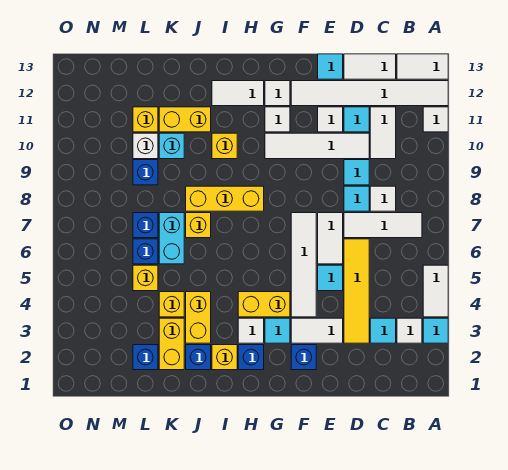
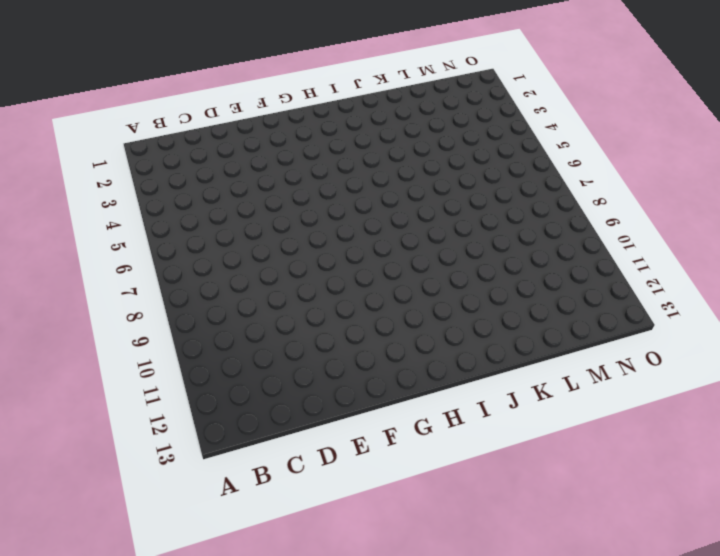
none -> cyan tile A3 level 1
none -> white tile A4:A5 level 1
none -> white tile A11 level 1
none -> white tile A12:F12 level 1

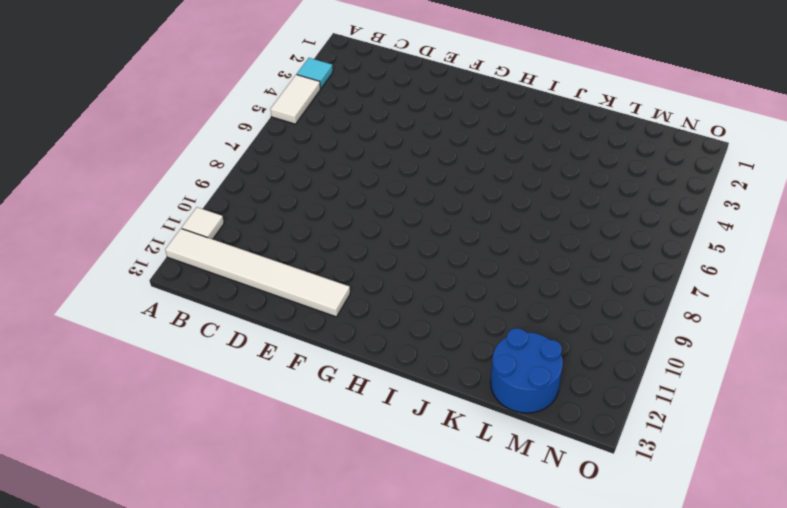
blue round brick L12:M13 level 1 -> none
none -> white tile A13:B13 level 1
none -> white tile B3 level 1
none -> white tile B7:D7 level 1
none -> cyan tile C3 level 1

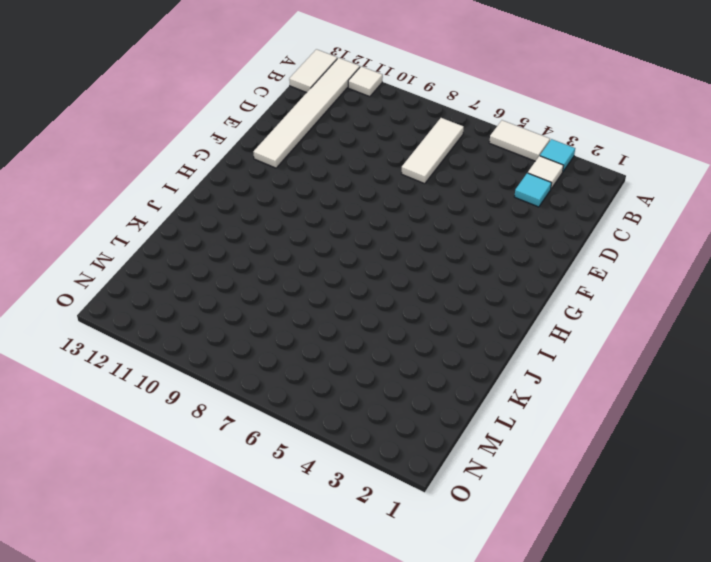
none -> white tile C8 level 1
none -> white tile C10:C11 level 1
none -> white tile C13:D13 level 1
none -> yellow tile D3:D6 level 1

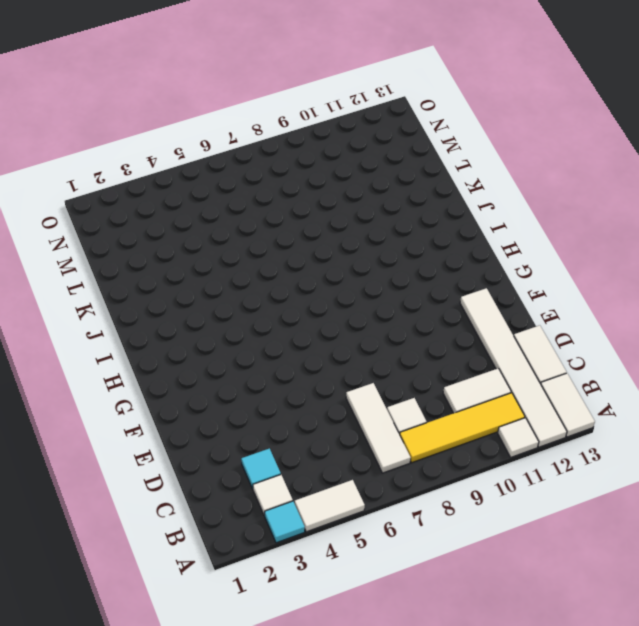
yellow tile B8:B11 level 1 -> yellow tile D3:D6 level 1
none -> cyan tile D8 level 1
none -> cyan tile D9 level 1
none -> white tile D10:G10 level 1
none -> cyan tile D11 level 1

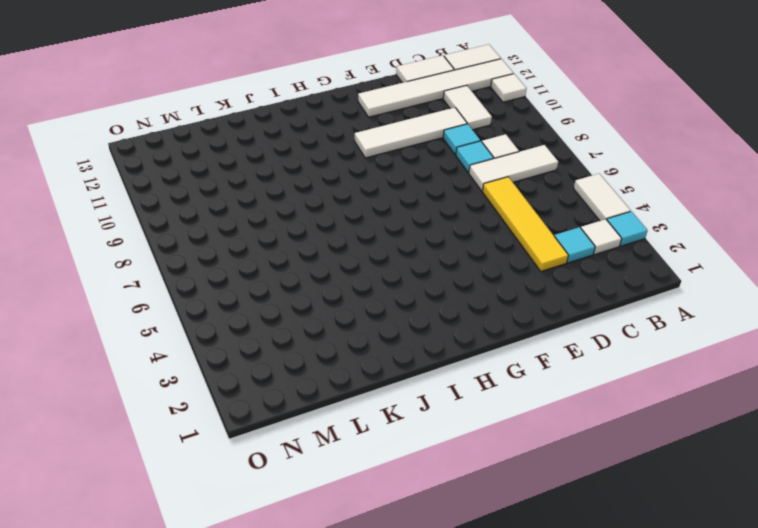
none -> cyan tile D11 level 1
none -> white tile E3:F3 level 1
none -> cyan tile E5 level 1
none -> white tile E6:E7 level 1

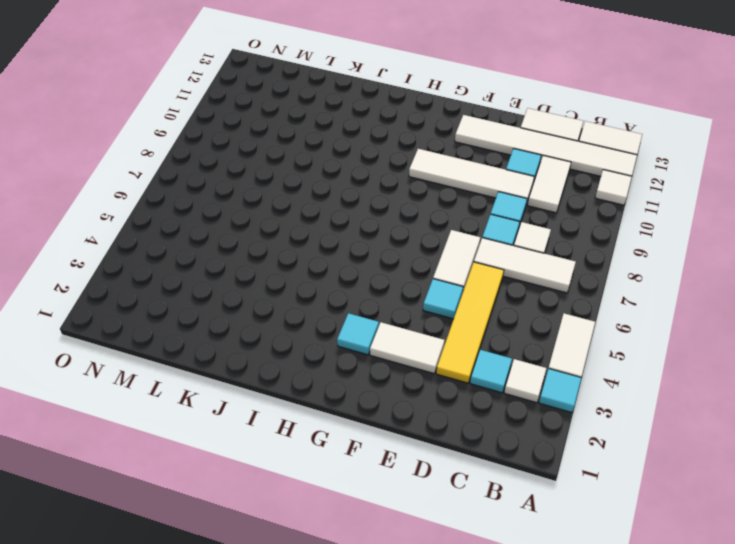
none -> white tile E11 level 1
none -> cyan tile E13 level 1
none -> blue brick F2 level 1
none -> white tile F4:F7 level 1

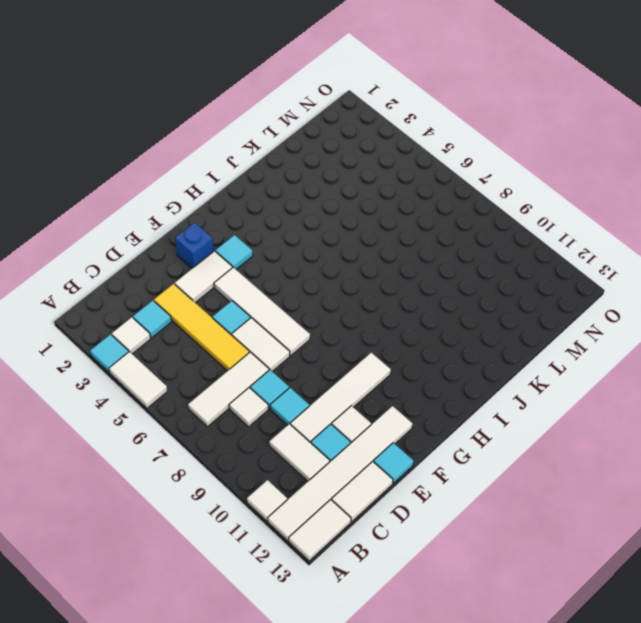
none -> yellow brick G4:H4 level 1
none -> white tile G11 level 1
none -> white tile G12 level 1
none -> blue brick H2 level 1

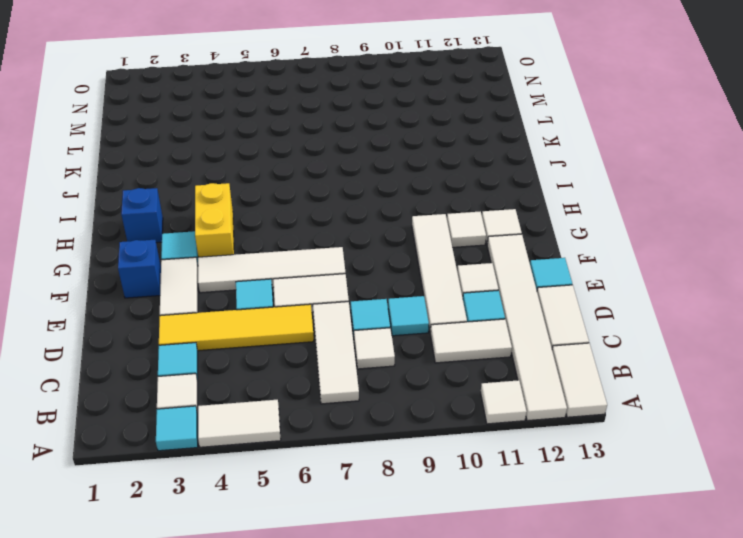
none -> white tile H3 level 1
none -> yellow brick H8:J8 level 1
none -> white tile H12:I12 level 1
none -> yellow brick I2 level 1

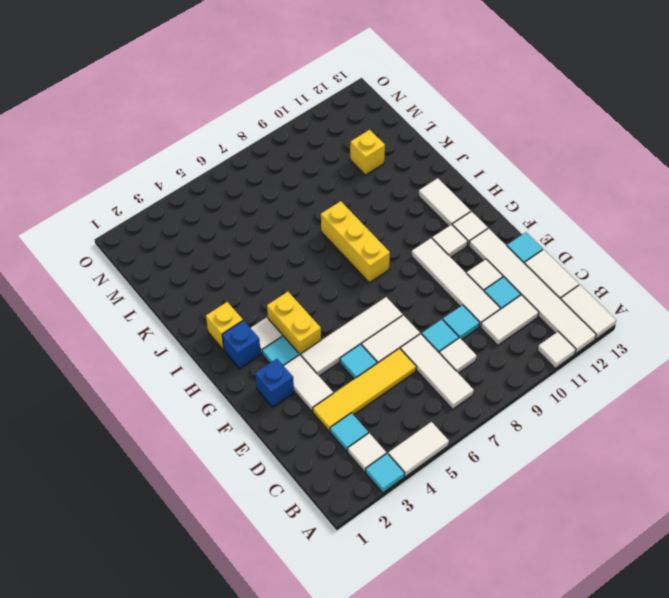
none -> yellow brick I10 level 1
none -> blue brick J2 level 1
none -> yellow brick J3:J4 level 1
none -> yellow brick J7 level 1

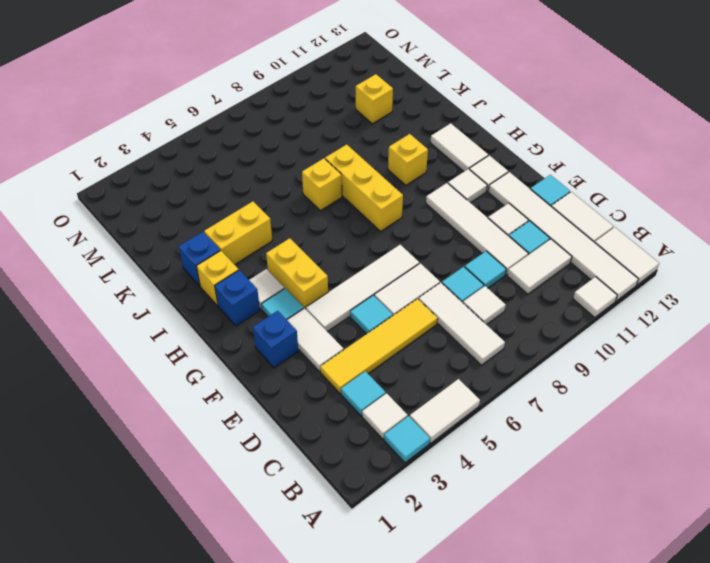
none -> yellow brick J11:K11 level 1
none -> yellow brick K2:K3 level 1
none -> yellow brick K4 level 1
none -> cyan brick K6:K7 level 1

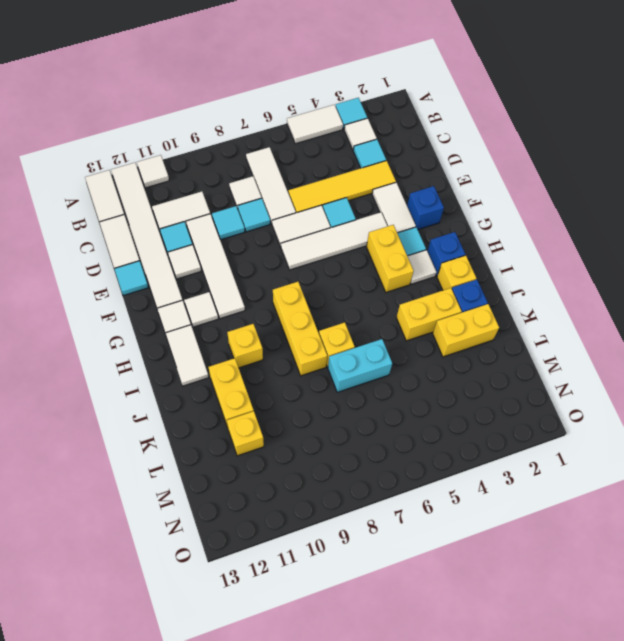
none -> yellow brick K4 level 1
none -> cyan brick K10 level 1
none -> blue brick L2 level 1
none -> yellow brick L5 level 1

